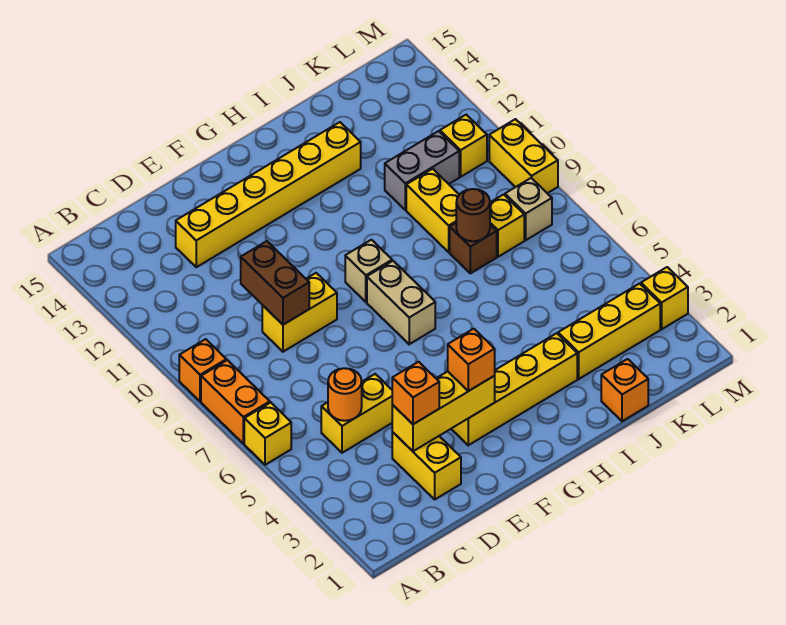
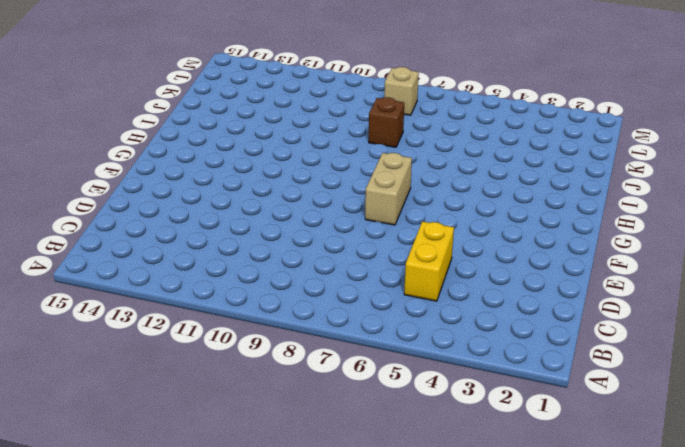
tan brick F7:G7 level 1 -> tan brick G7:G8 level 1
none -> yellow brick A6 level 1
none -> orange brick A7:A8 level 1
none -> orange brick A9 level 1

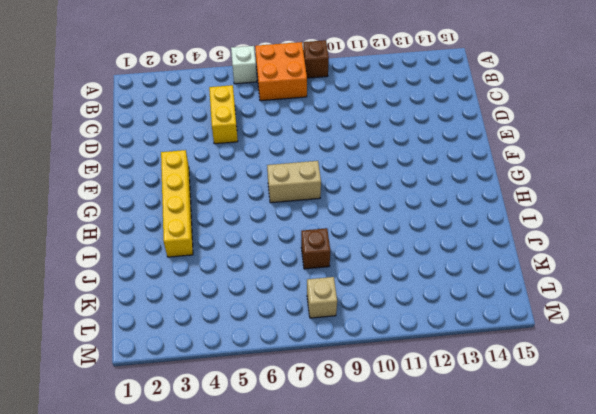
white brick A6 level 1 -> yellow brick A6 level 1
orange brick A7:B8 level 1 -> orange brick A7:A8 level 1
brown brick A9 level 1 -> orange brick A9 level 1
none -> yellow brick D2:D3 level 1
none -> yellow brick D9:E9 level 1
none -> yellow brick D13:I13 level 1

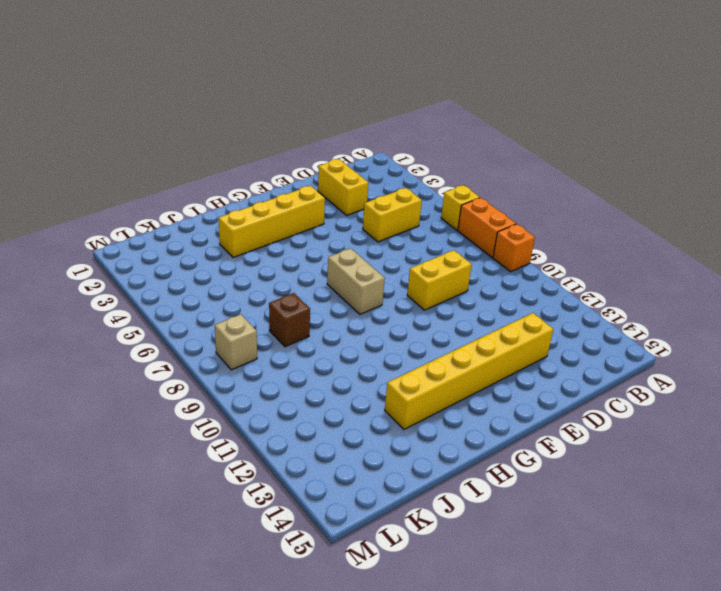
none -> tan brick G9 level 1
none -> orange brick J1 level 1
none -> yellow brick J3:L3 level 1

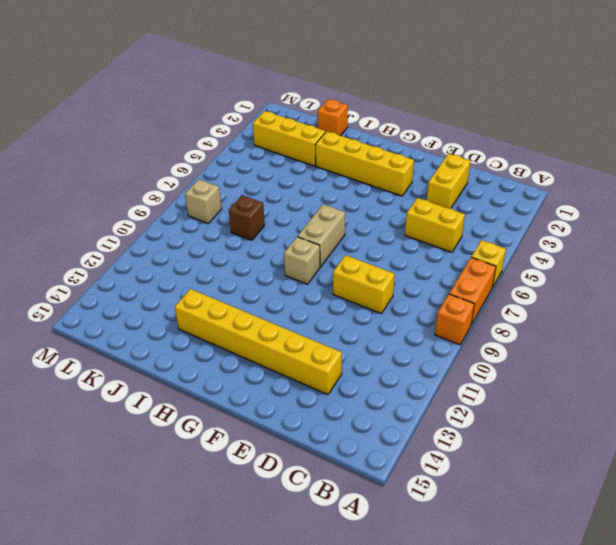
none -> yellow brick J9:J10 level 1
none -> grey brick J11:K11 level 1
none -> yellow brick K8 level 1

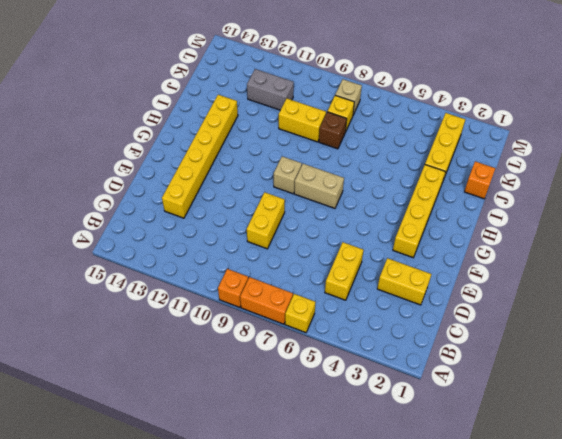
grey brick K11:K12 level 1 -> grey brick J11:K11 level 1
none -> yellow brick L11 level 1
none -> yellow brick M3 level 1
none -> yellow brick M9:M10 level 1

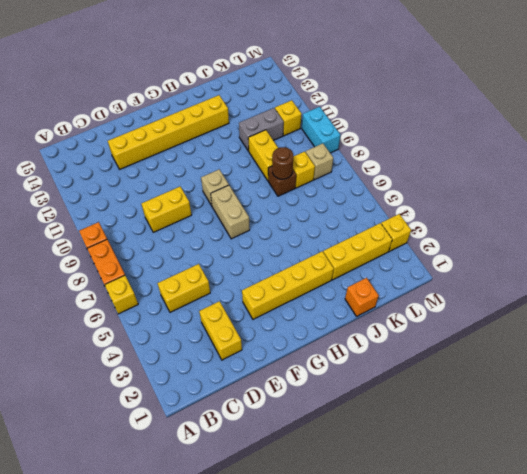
cyan brick M9:M10 level 1 -> yellow brick M9:M10 level 1
none -> orange round brick C5 level 2
none -> yellow brick D3:F3 level 2
none -> brown brick D9:D10 level 2

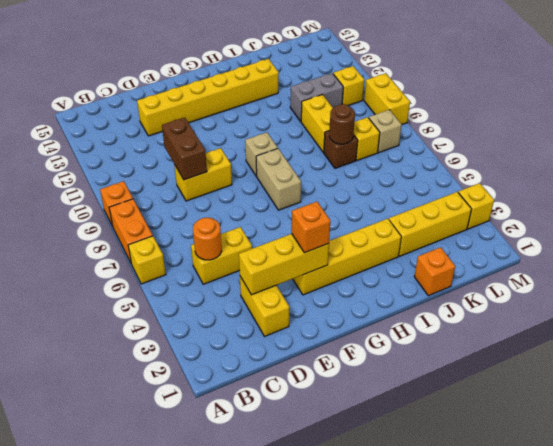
none -> orange brick D3 level 3

